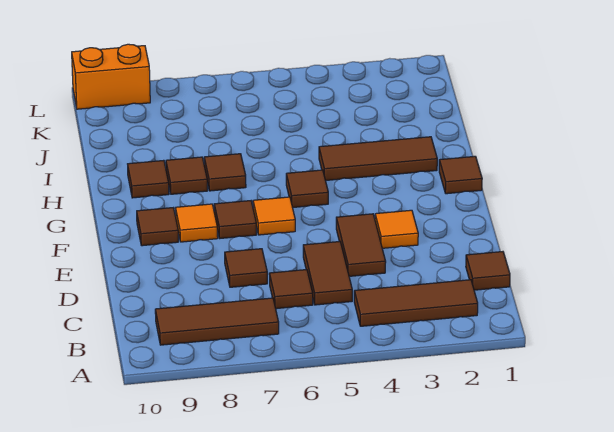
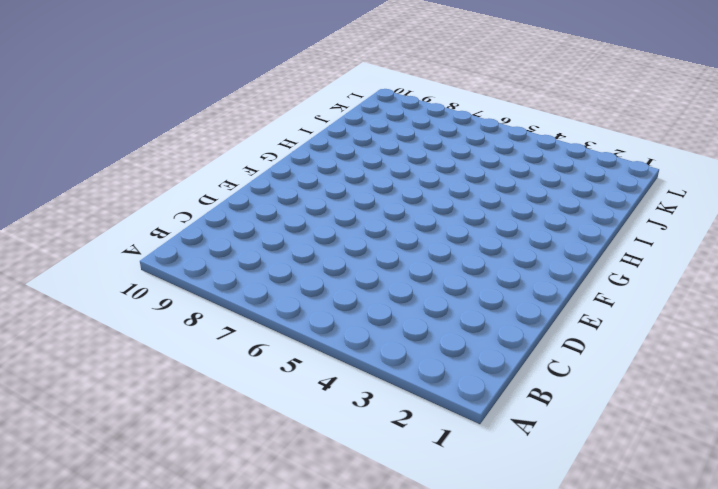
none -> brown tile B2:B4 level 1
none -> brown tile B7:B9 level 1
none -> brown tile C1 level 1

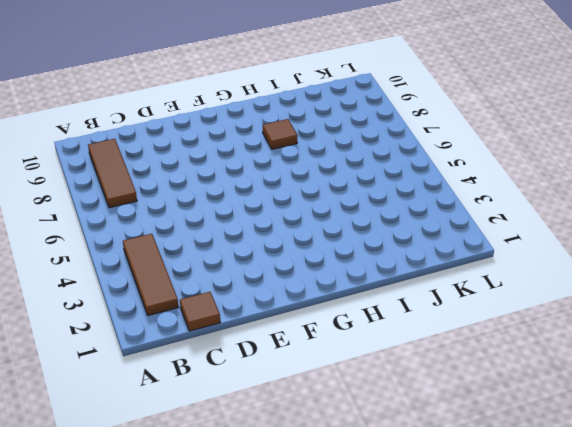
none -> brown tile C5:D5 level 1
none -> brown tile C6 level 1
none -> brown tile D4:E4 level 1

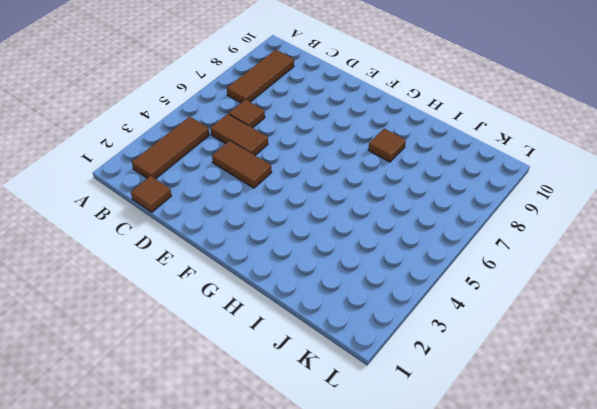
none -> brown tile D7 level 1
none -> orange tile E3 level 1
none -> orange tile F6 level 1

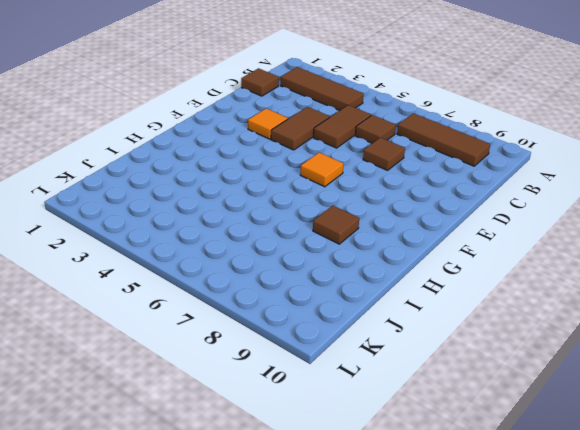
none -> brown tile F7 level 1
none -> orange tile F8 level 1
none -> brown tile F9 level 1

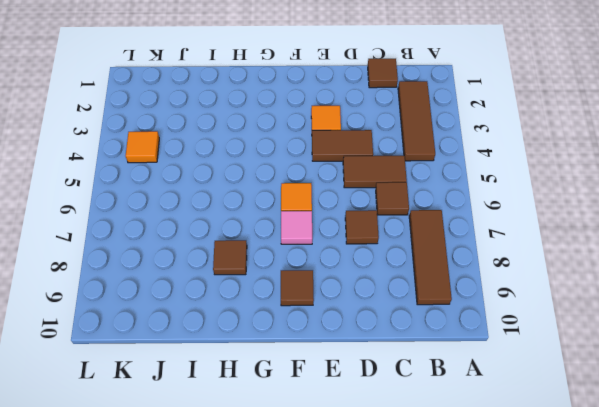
pink tile F7 level 1 -> brown tile F7 level 1
orange tile K4 level 1 -> orange tile F8 level 1
none -> brown tile G1 level 1
none -> brown tile G5 level 1
none -> brown tile H2:H4 level 1

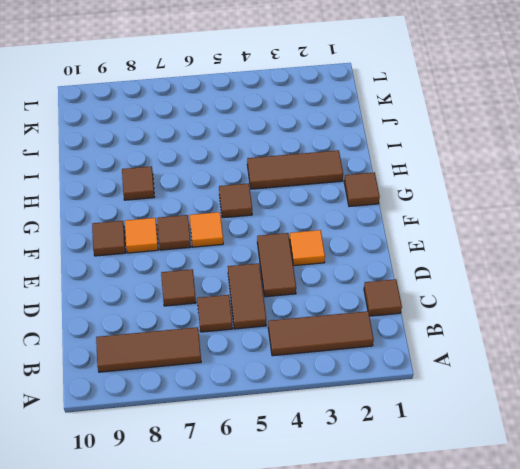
none -> brown tile H7 level 1
none -> brown tile H9 level 1
none -> orange brick L9:L10 level 1

